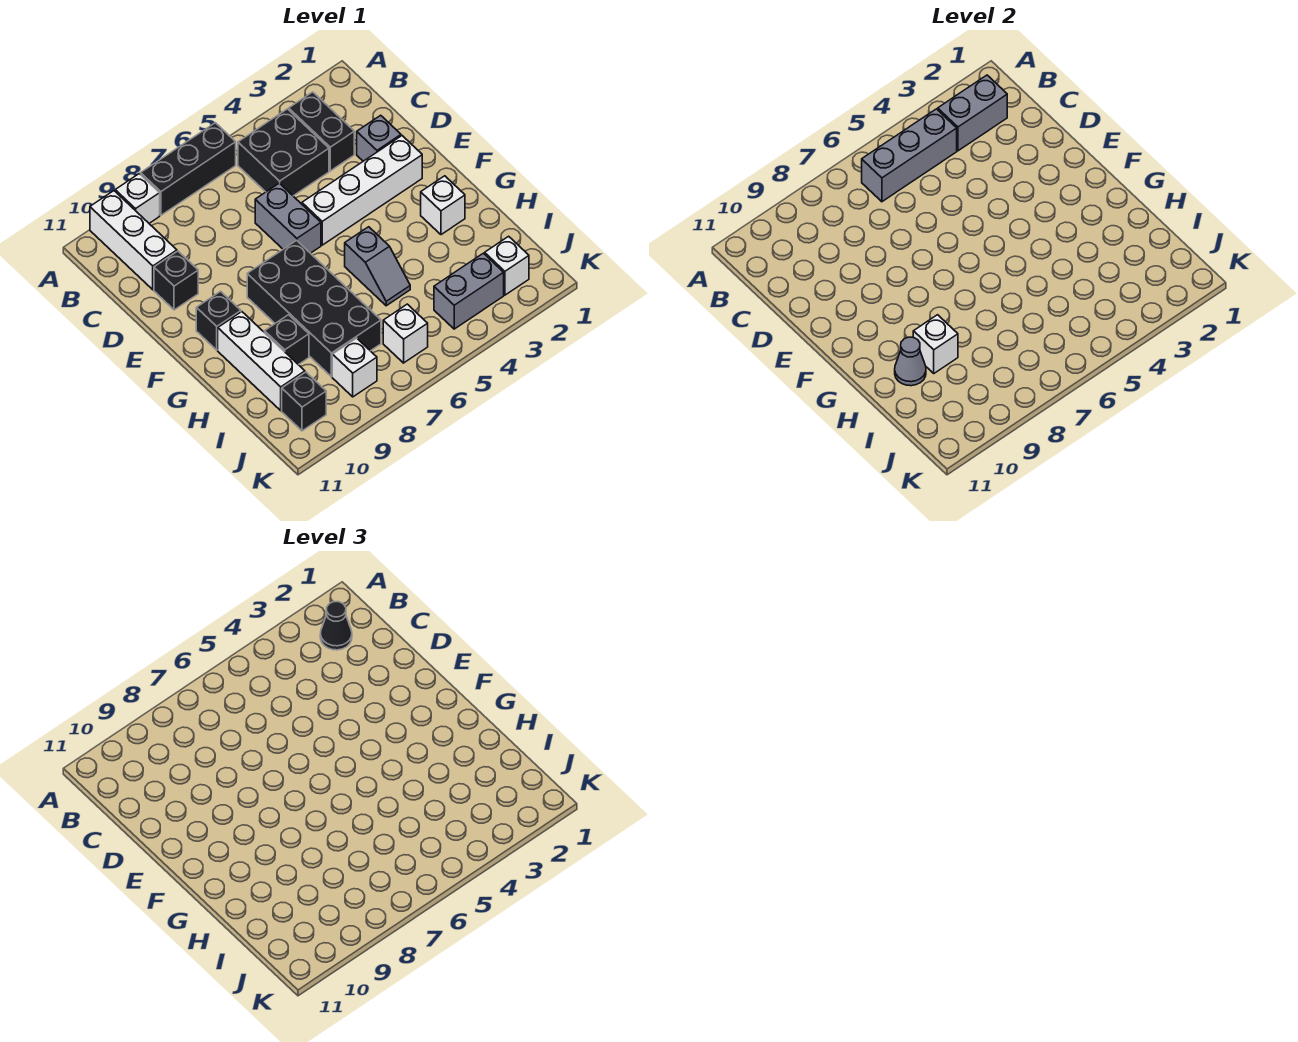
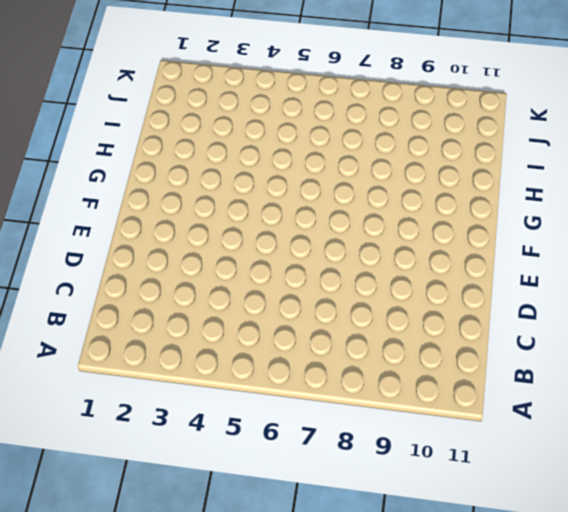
none -> black brick A6:A8 level 1
none -> white brick A9 level 1
none -> white brick A10:C10 level 1

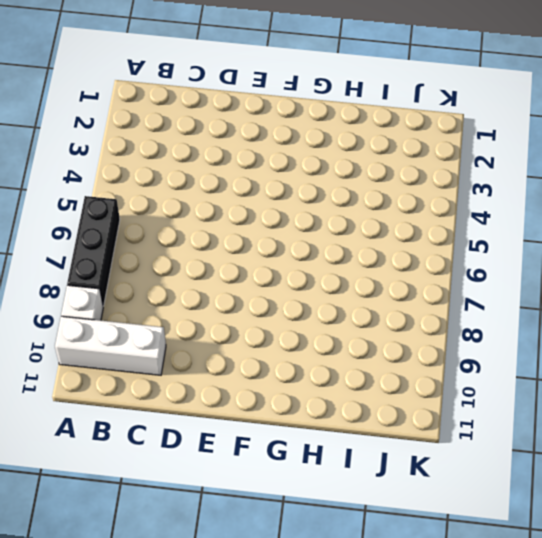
none -> black brick B3:C3 level 1
none -> black brick B4:C5 level 1
none -> grey brick D2 level 1

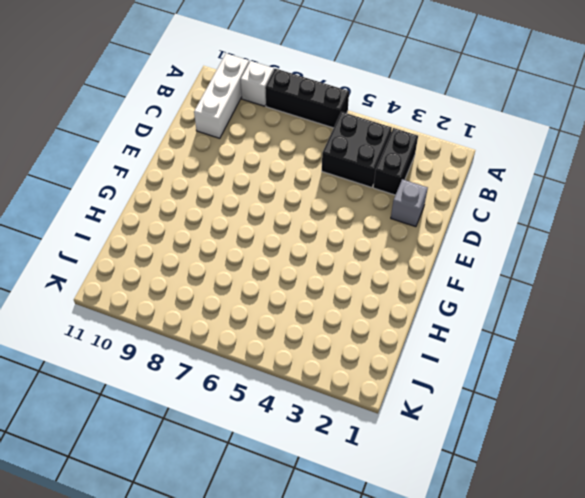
none -> grey brick D6:E6 level 1
none -> black brick D10 level 1
none -> white brick E2:E5 level 1

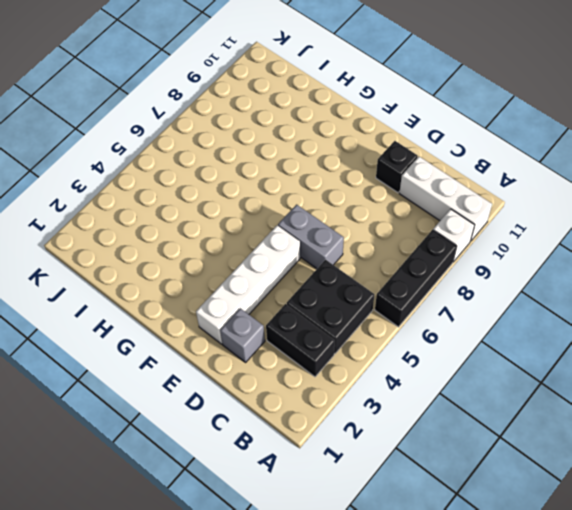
none -> black brick F7:I8 level 1
none -> black brick F10 level 1
none -> white brick G2 level 1

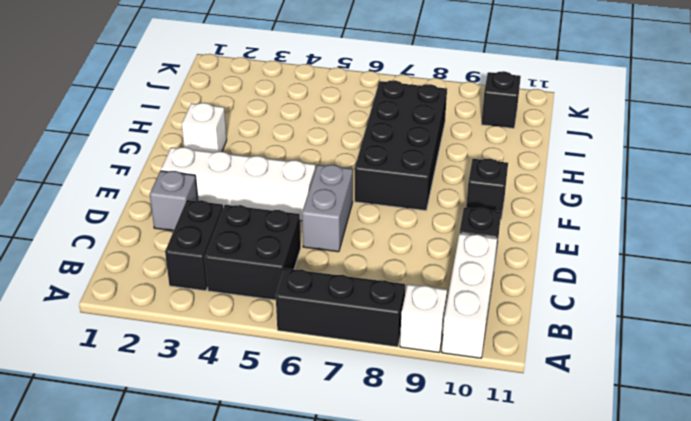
none -> grey slope G5:H5 level 1 top G
none -> white brick G10:I10 level 1
none -> black brick H9 level 1

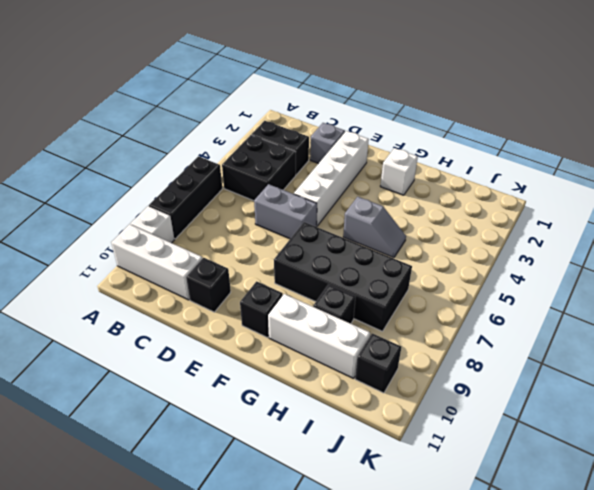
none -> white brick J2 level 1
none -> grey brick J3:J4 level 1
none -> white brick J6 level 1

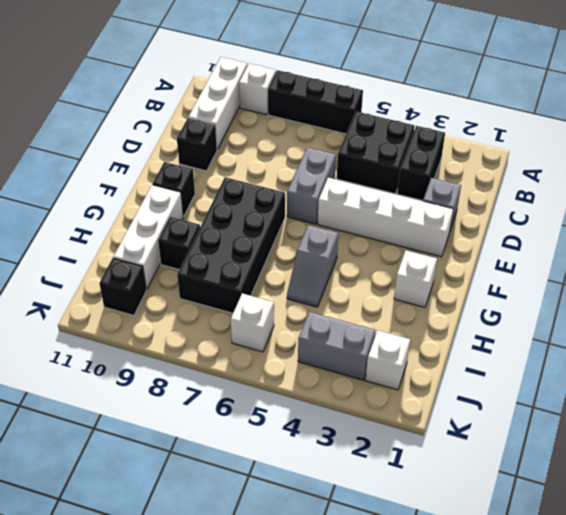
none -> white brick J8 level 1
none -> grey brick B2:B3 level 2
none -> grey brick B4:B6 level 2

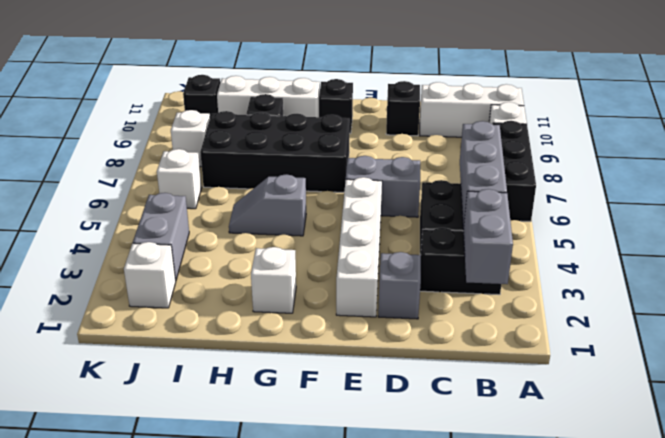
none -> white brick H9 level 2
none -> grey cone H10 level 2
none -> black cone B2 level 3

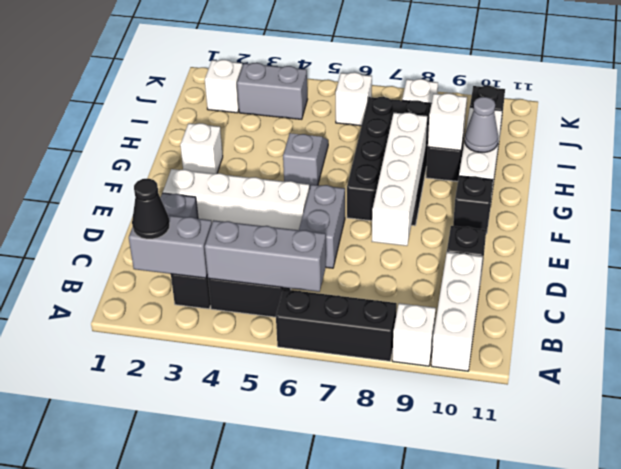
white brick D8:G8 level 2 -> none

